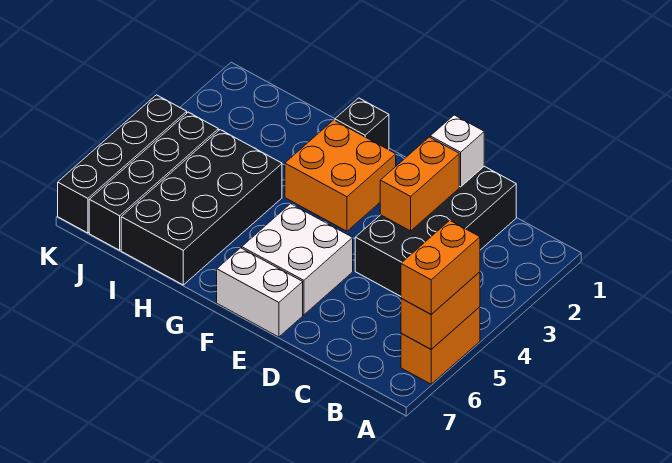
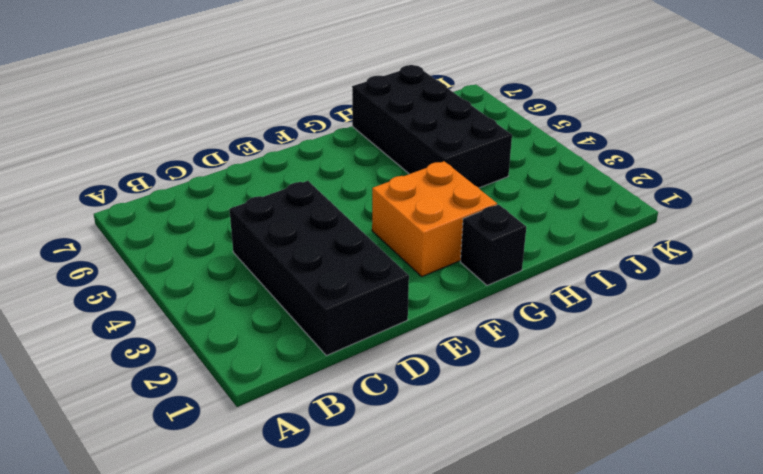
none -> orange brick A5:A6 level 1
none -> white brick E5:F6 level 1
none -> white brick E7:F7 level 1

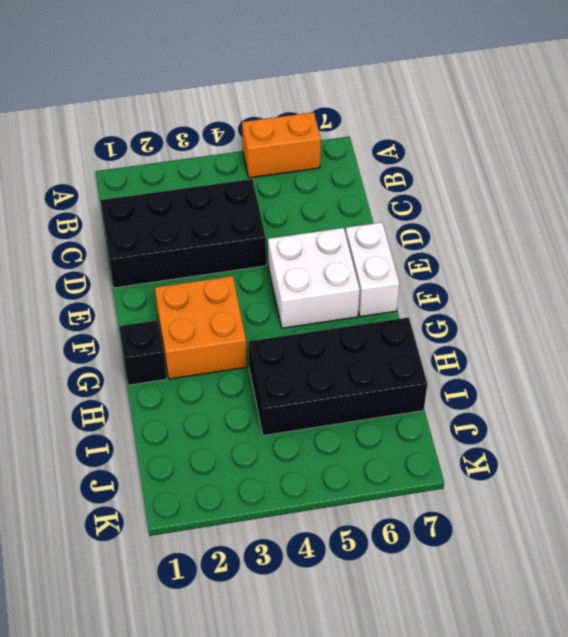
none -> black brick J4:J7 level 1
none -> black brick K4:K7 level 1
none -> orange brick A5:A6 level 2

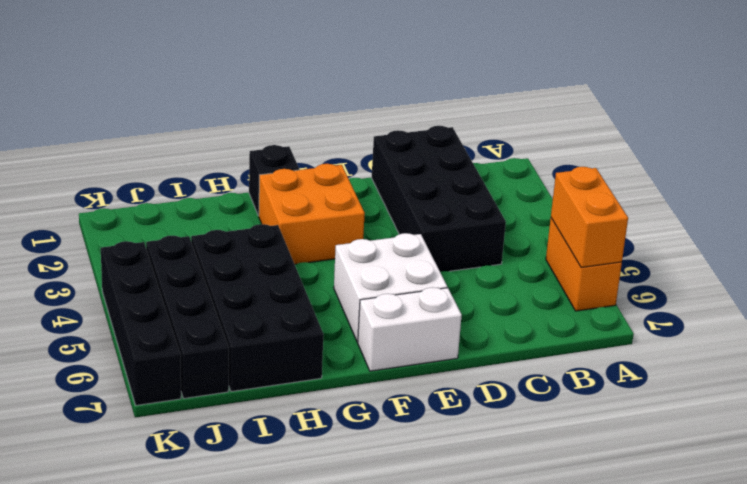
none -> white brick D1 level 2
none -> orange brick D2:D3 level 2
none -> orange brick A5:A6 level 3

